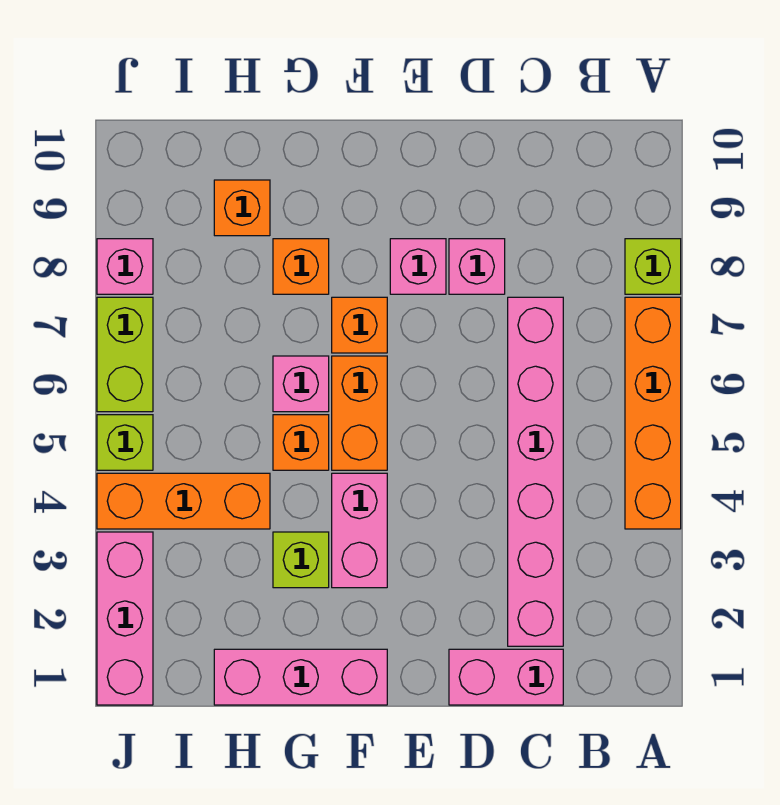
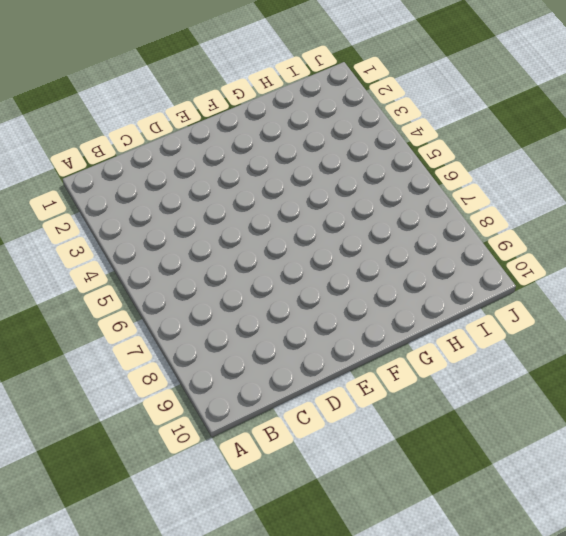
none -> orange brick A4:A7 level 1
none -> lime brick A8 level 1
none -> pink brick C1:D1 level 1

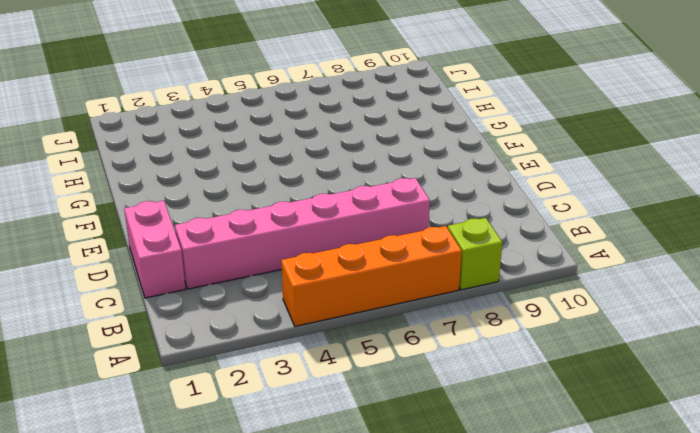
none -> pink brick D8 level 1
none -> pink brick E8 level 1
none -> pink brick F1:H1 level 1

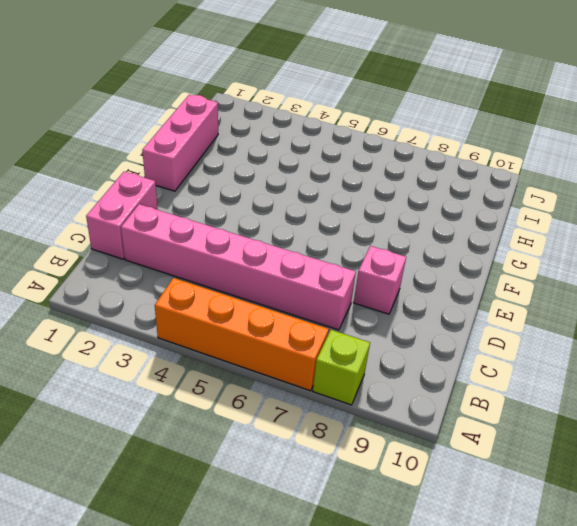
none -> pink brick E8 level 1
none -> pink brick F3:F4 level 1
none -> orange brick F5:F6 level 1

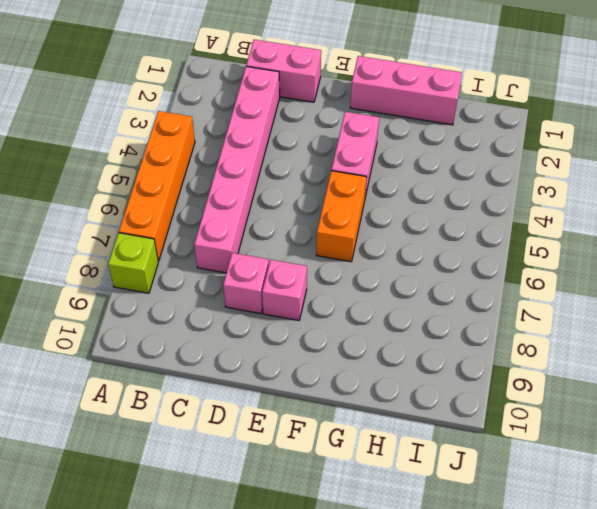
none -> orange brick F7 level 1
none -> lime brick G3 level 1
none -> orange brick G5 level 1

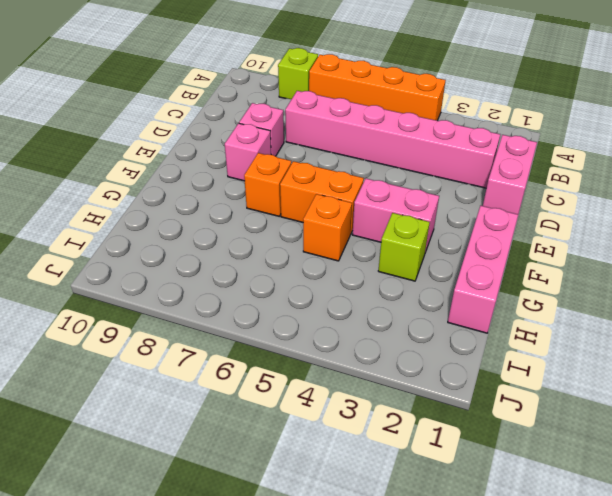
none -> pink brick G6 level 1
none -> orange brick G8 level 1
none -> orange brick H4:J4 level 1

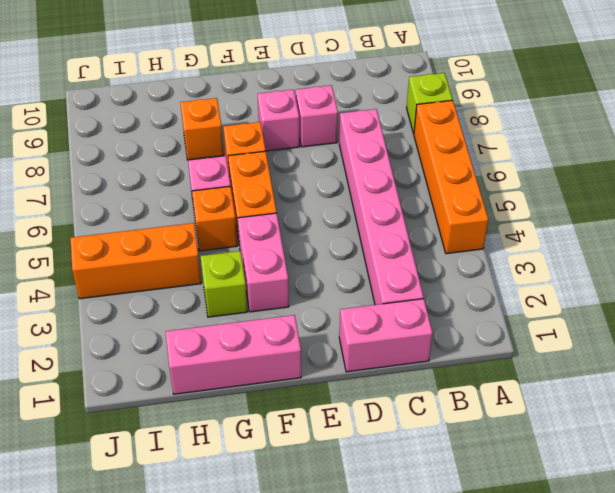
none -> orange brick H9 level 1
none -> pink brick J1:J3 level 1
none -> lime brick J5 level 1

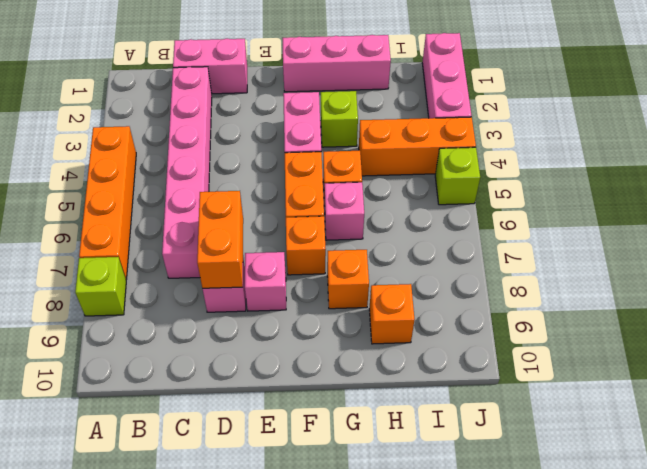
orange brick D7:D8 level 2 -> none
none -> lime brick J6:J7 level 1
none -> pink brick J8 level 1

